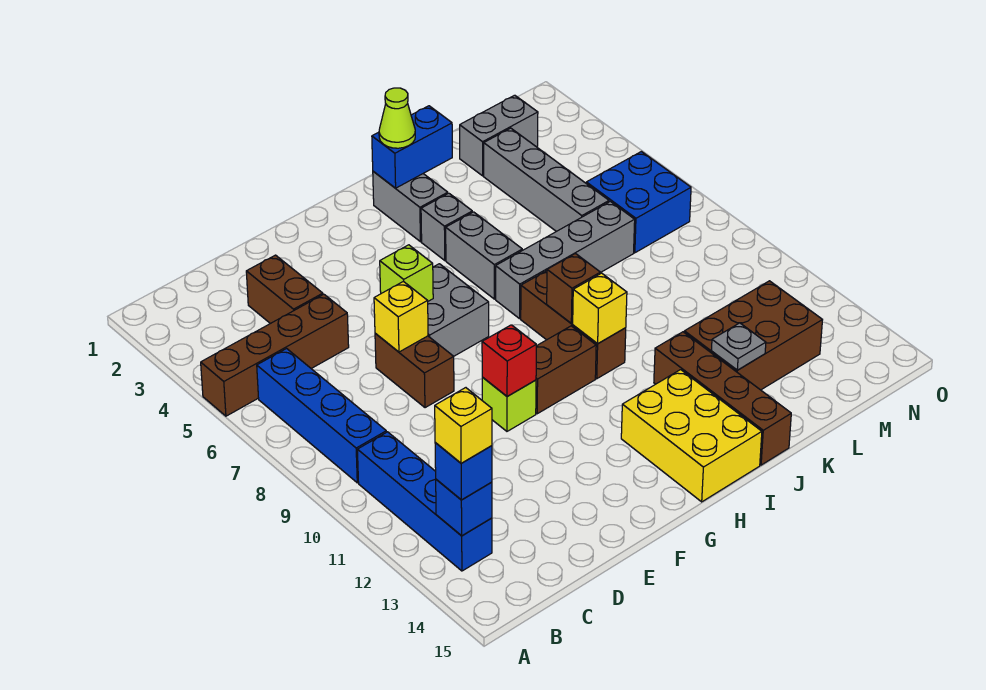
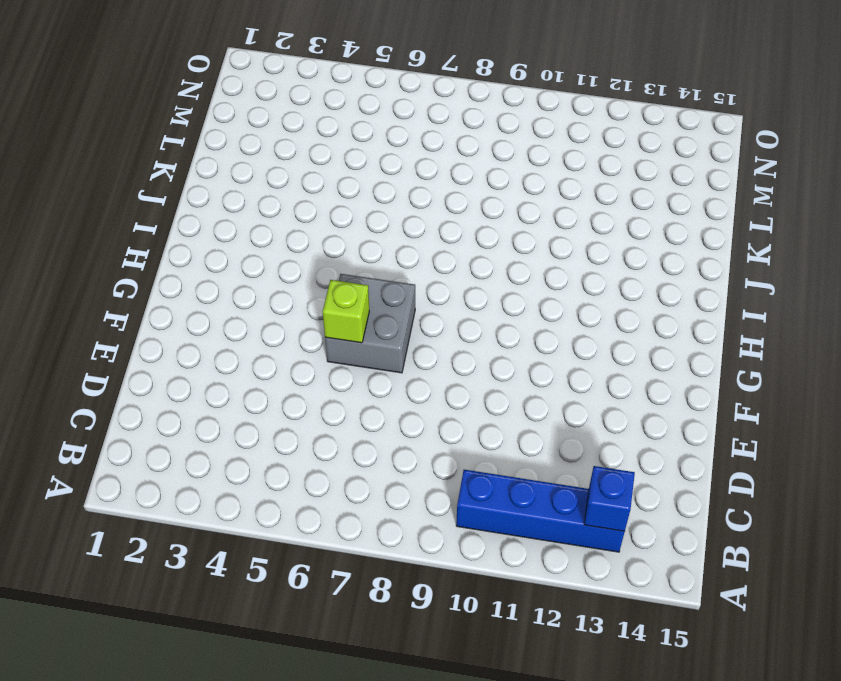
none -> brown brick A5:D5 level 1
none -> blue brick B6:B9 level 1
none -> brown brick D3:D4 level 1
none -> brown brick E7:E8 level 1

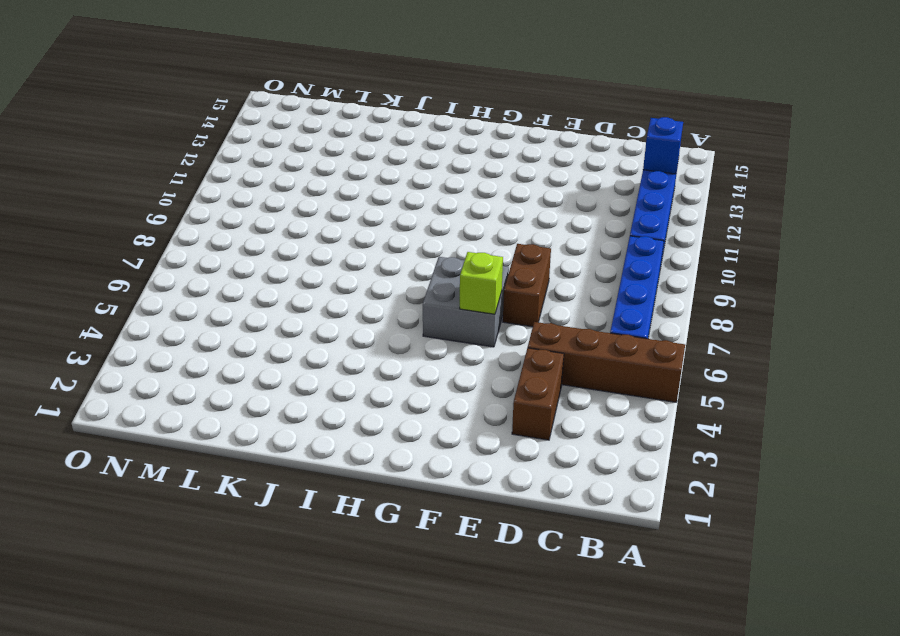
none -> lime brick F10 level 1
none -> brown brick G10:H10 level 1
none -> yellow brick H13:I15 level 1
none -> grey brick I2:I3 level 1

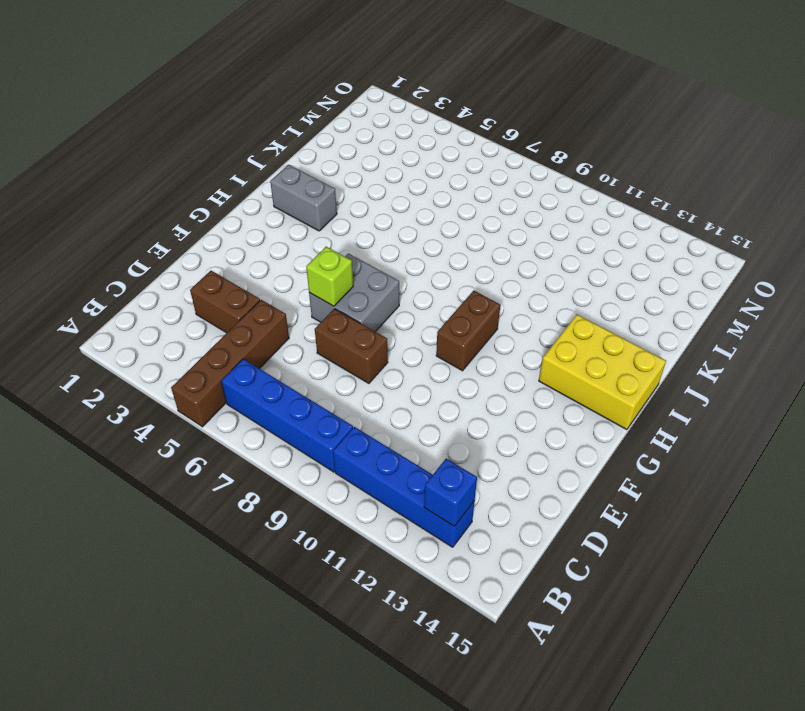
none -> lime brick F10 level 1
none -> grey brick I4 level 1
none -> grey brick I5:I6 level 1
none -> grey brick I7:L7 level 1

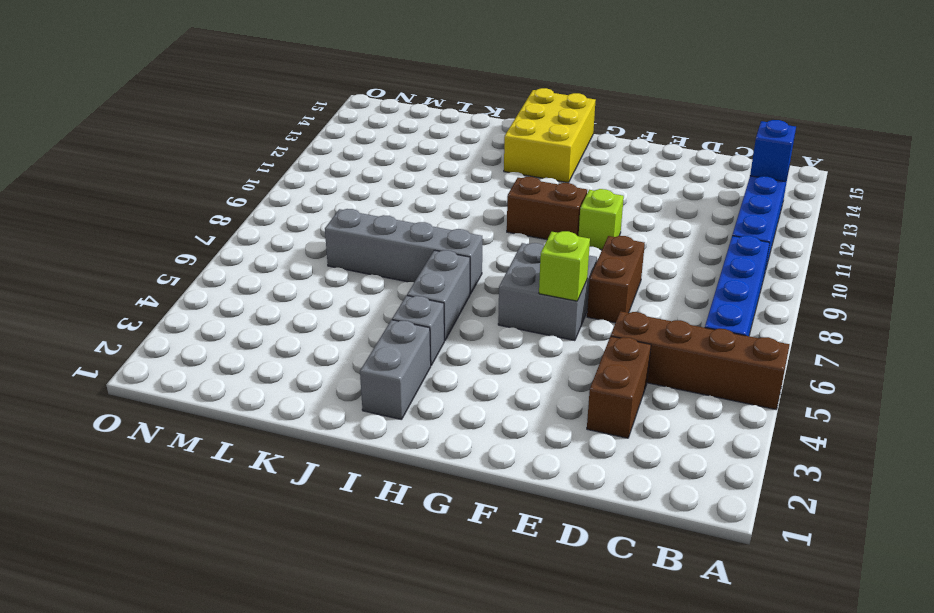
none -> brown brick I8:I10 level 1
none -> brown brick J12:J15 level 1
none -> brown brick K12:M13 level 1
none -> grey brick L2:M2 level 1

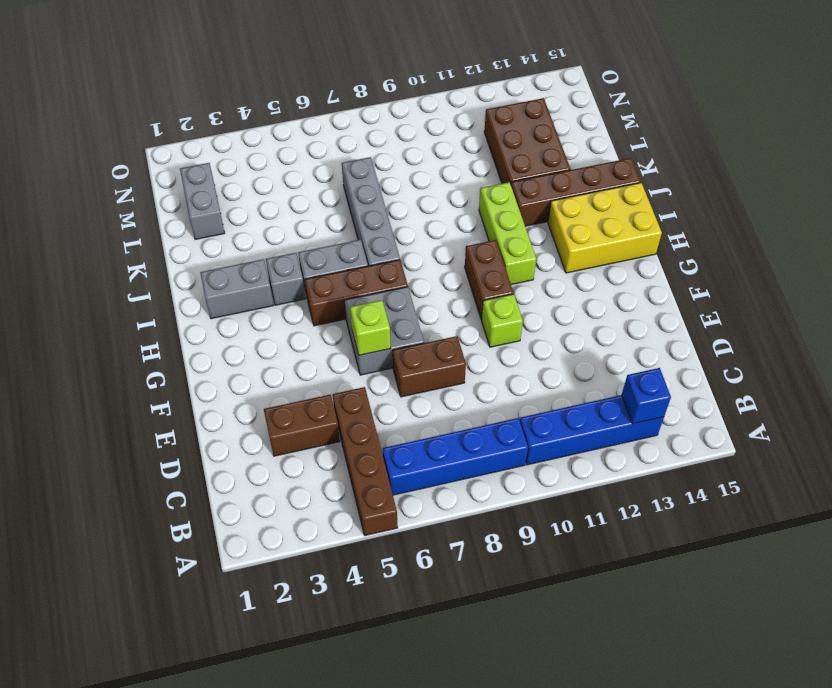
brown brick H5:H7 level 1 -> brown brick I8:I10 level 1
lime brick H11:J11 level 1 -> none
none -> grey brick L3:L6 level 1
none -> blue brick M6:N7 level 1
none -> yellow brick E7 level 2
none -> red brick F10 level 2

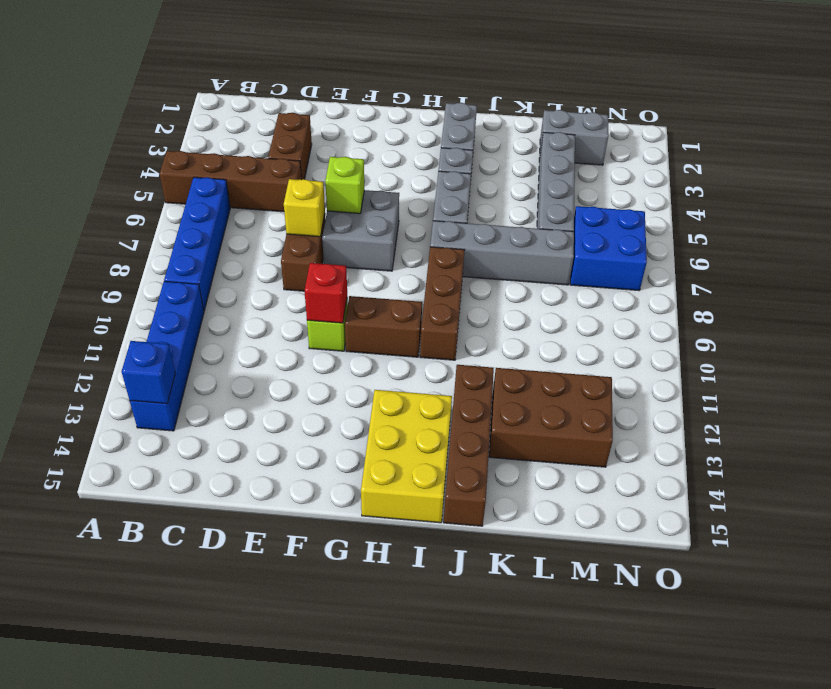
none -> blue brick I2:J2 level 2
none -> brown brick I9 level 2
none -> yellow brick I10 level 2
none -> grey plate K13 level 2

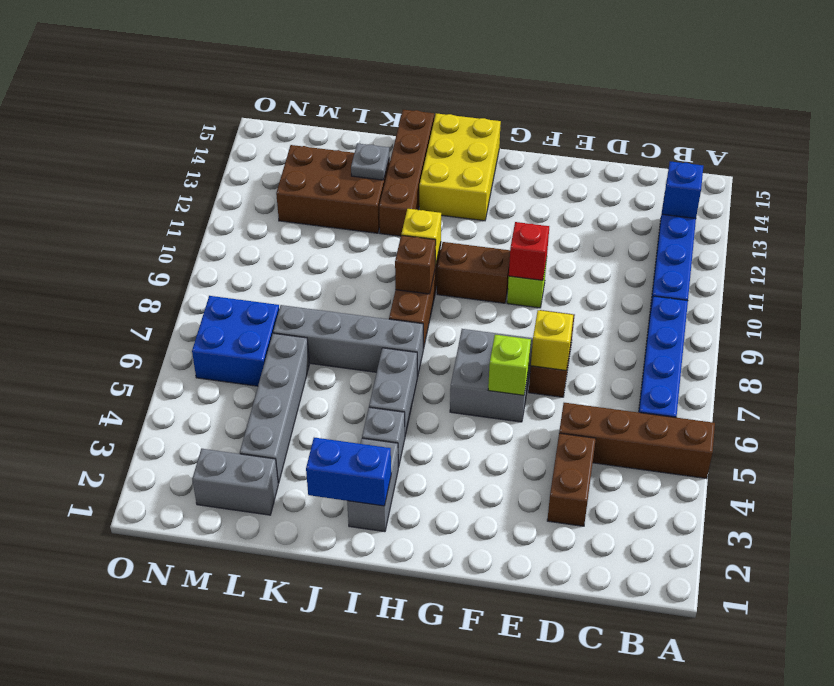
none -> blue brick B13 level 3
none -> lime cone I2 level 3
none -> yellow brick B13 level 4

